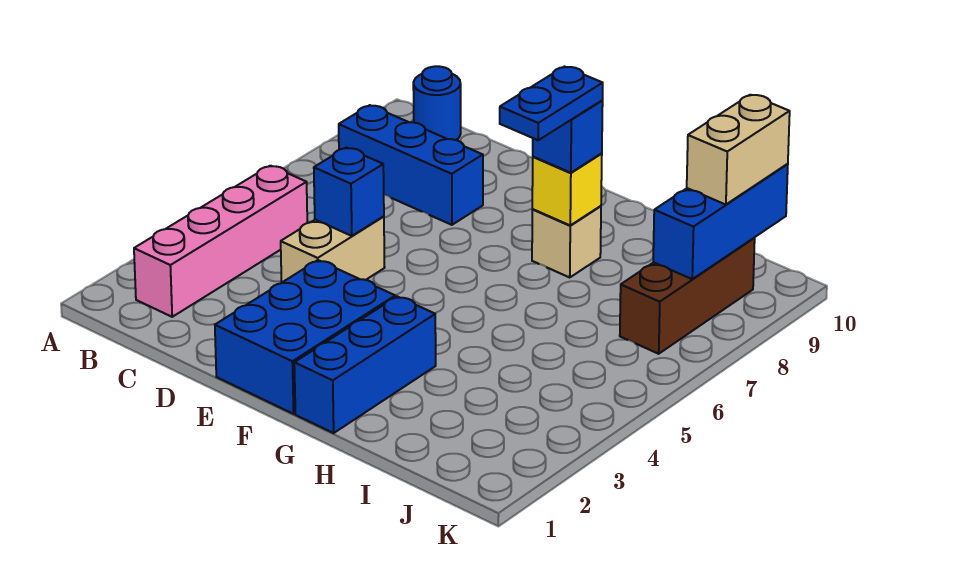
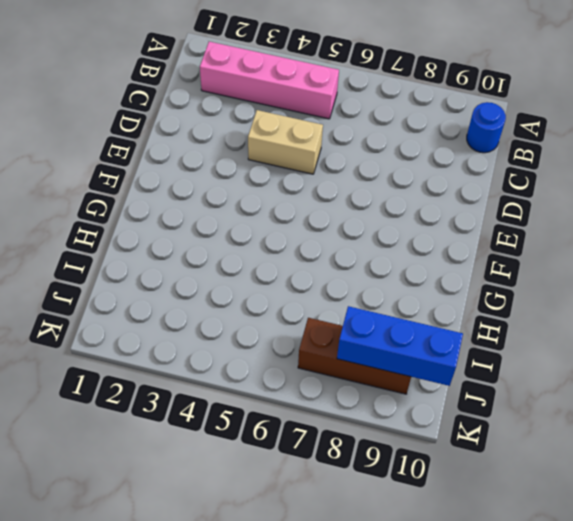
none -> blue brick B8:D8 level 1
none -> blue brick E1:F3 level 1
none -> blue brick G1:G3 level 1

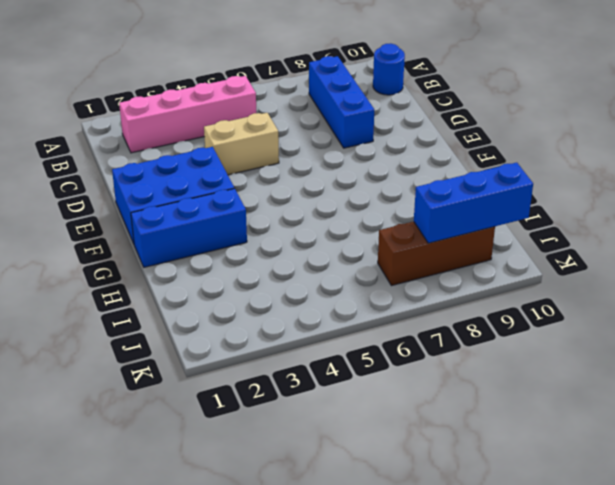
none -> tan brick G8 level 1
none -> blue brick D5 level 2
none -> yellow brick G8 level 2

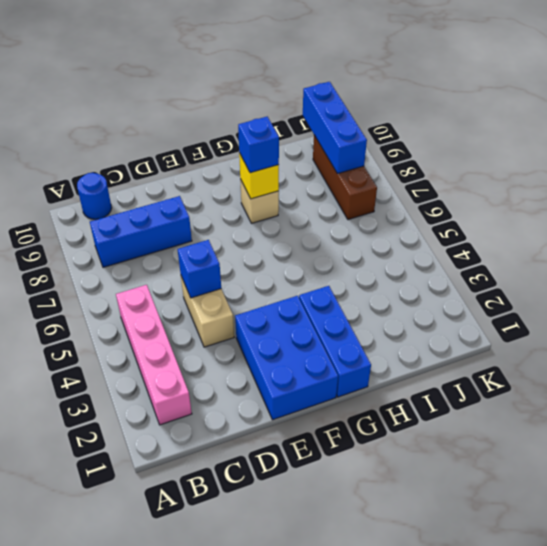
none -> tan brick J9:J10 level 3
none -> blue plate G7:G8 level 4

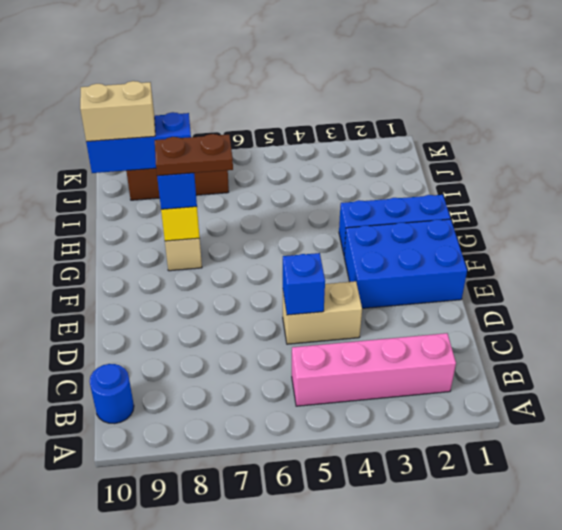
brown plate G7:G8 level 4 -> blue plate G7:G8 level 4
none -> blue brick B8:D8 level 1

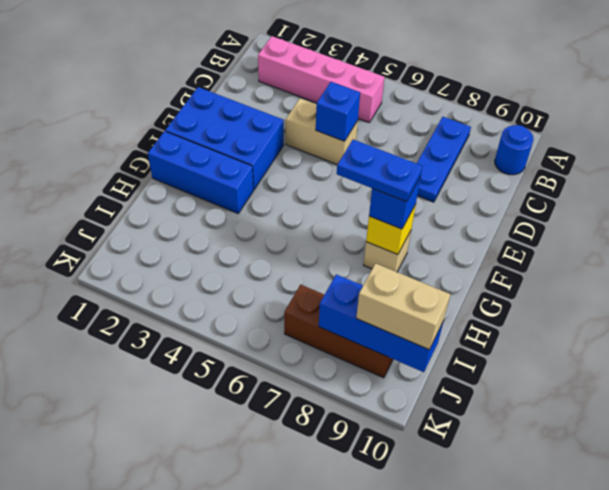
blue plate B8:D8 level 1 -> blue brick B8:D8 level 1

